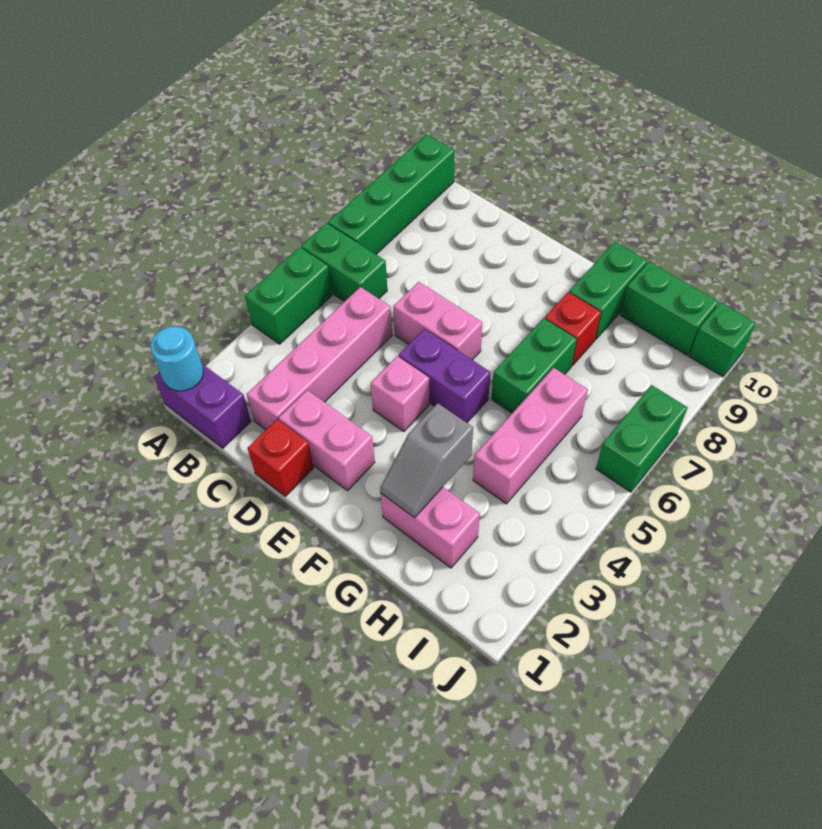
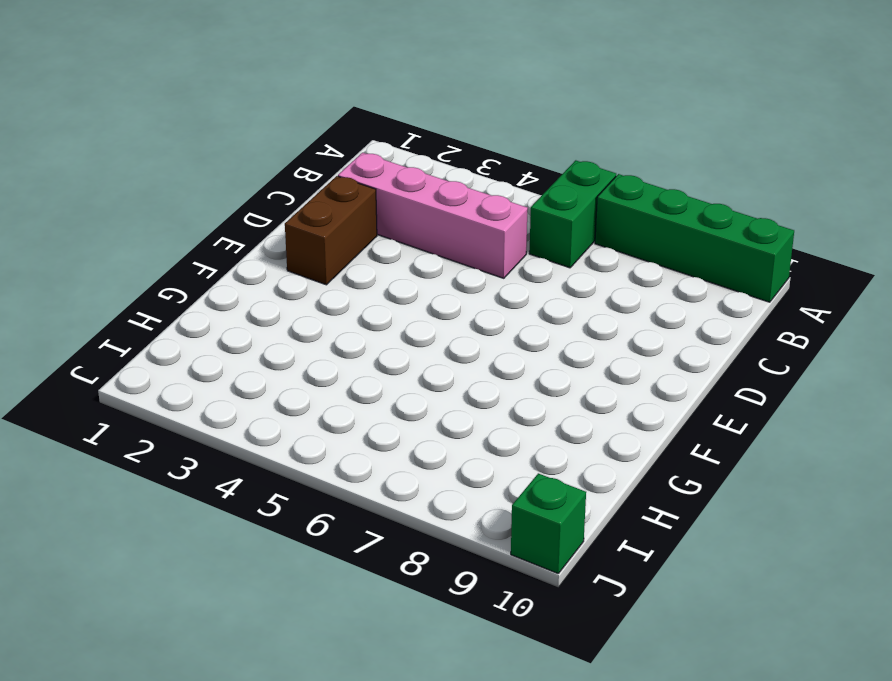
brown brick D2:E2 level 1 -> pink brick D2:E2 level 1
none -> purple brick A1:B1 level 1
none -> green brick A4:A5 level 1
none -> red brick D1 level 1

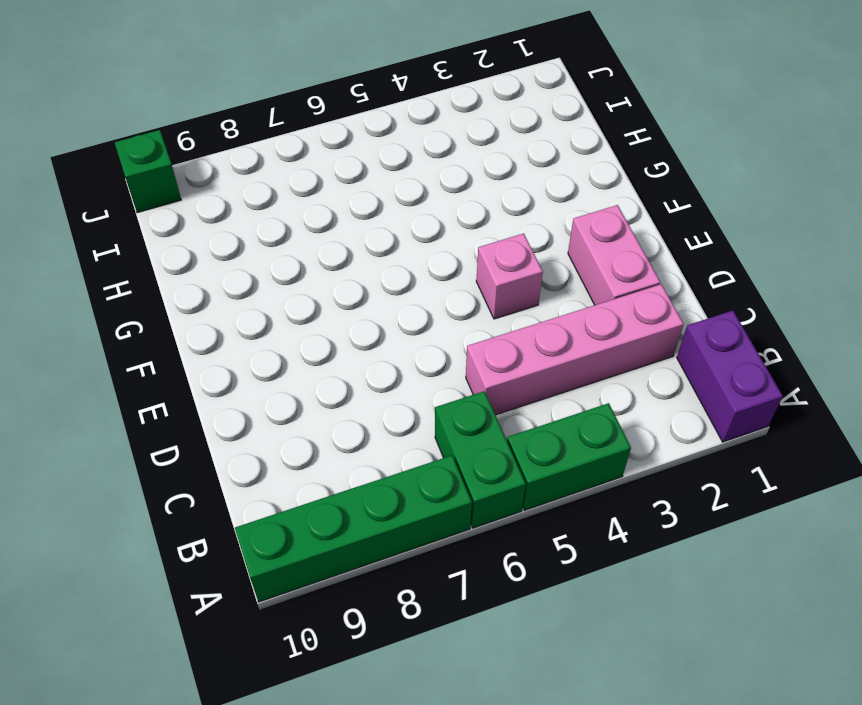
none -> red brick D1 level 1
none -> pink brick D6:E6 level 1
none -> purple brick E5:F5 level 1

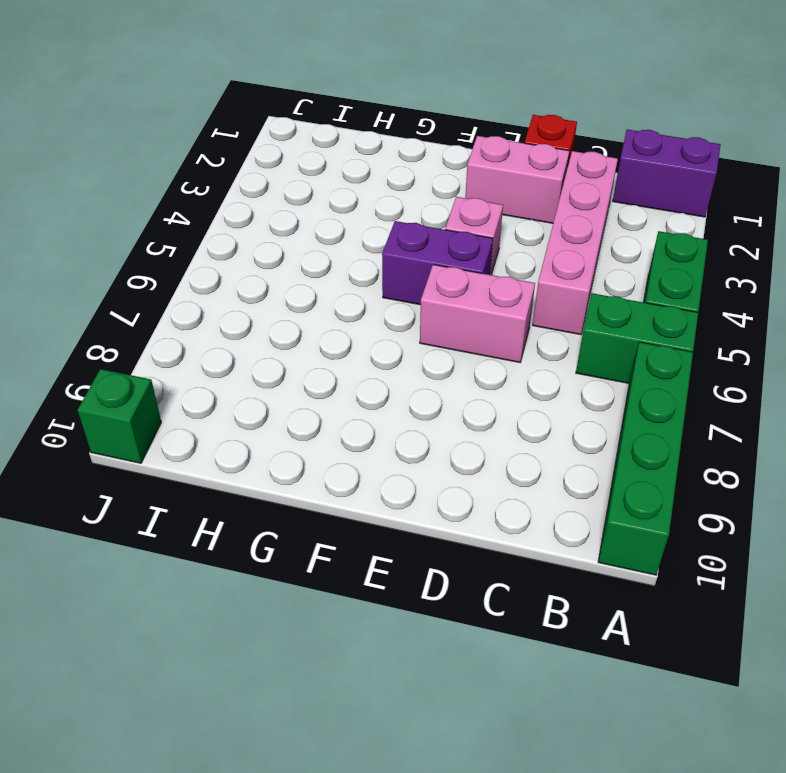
none -> pink brick G2:H2 level 1
none -> green brick G6:G7 level 1
none -> red brick G8 level 1

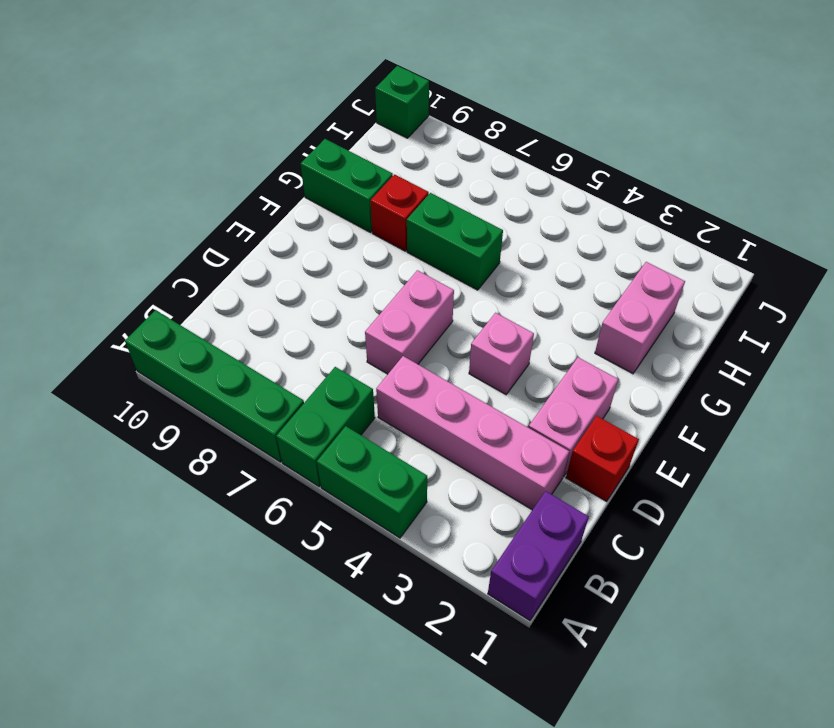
none -> purple brick E5:F5 level 1
none -> pink brick H4:H6 level 1
none -> green brick H10:I10 level 1

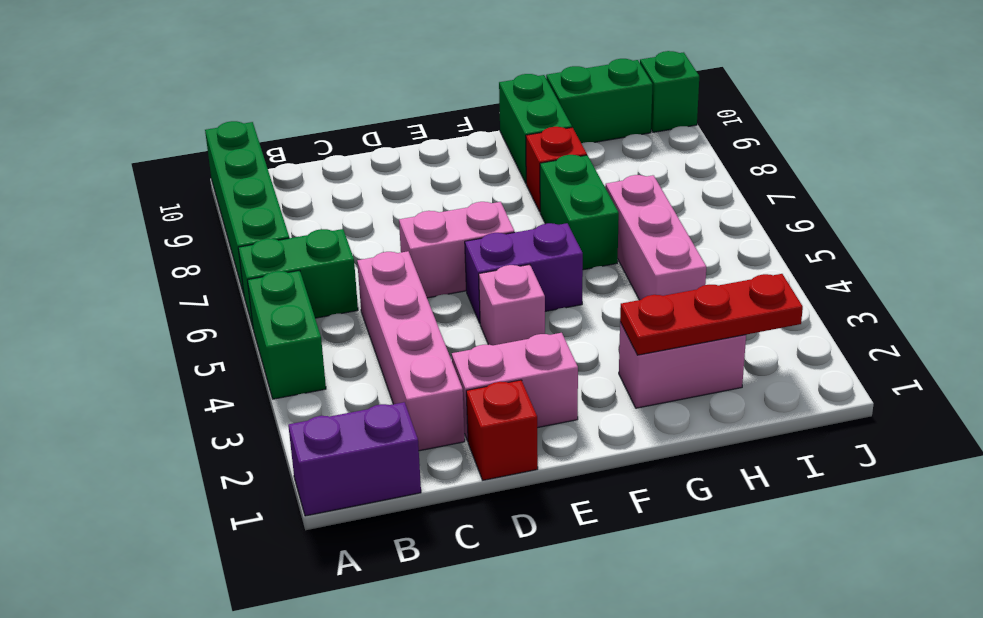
red plate G2:I2 level 2 -> grey slope G2:G3 level 2 top 3
none -> green brick J6:J7 level 1
none -> cyan round brick A1 level 2

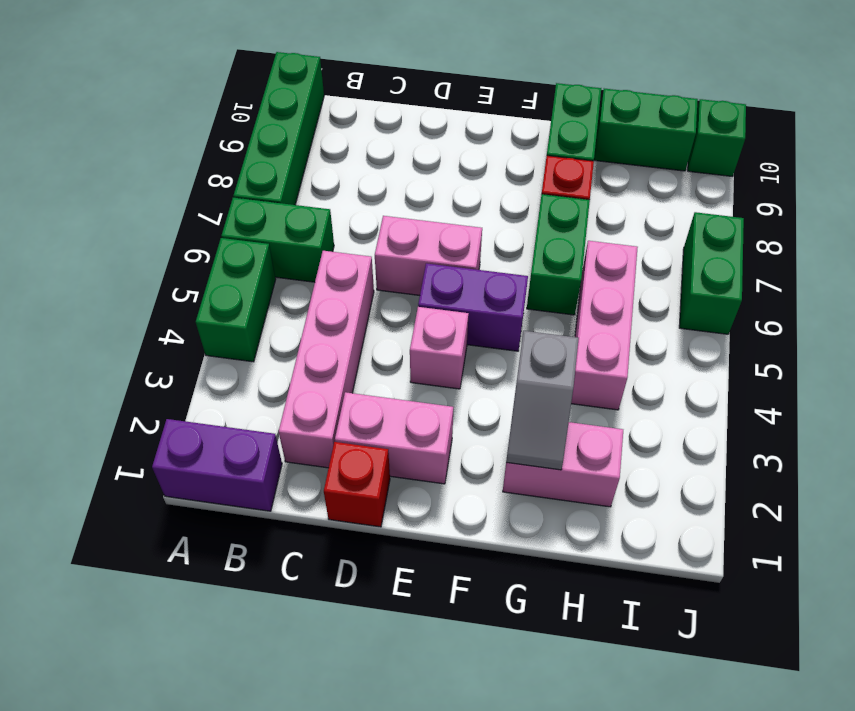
none -> cyan round brick A1 level 2

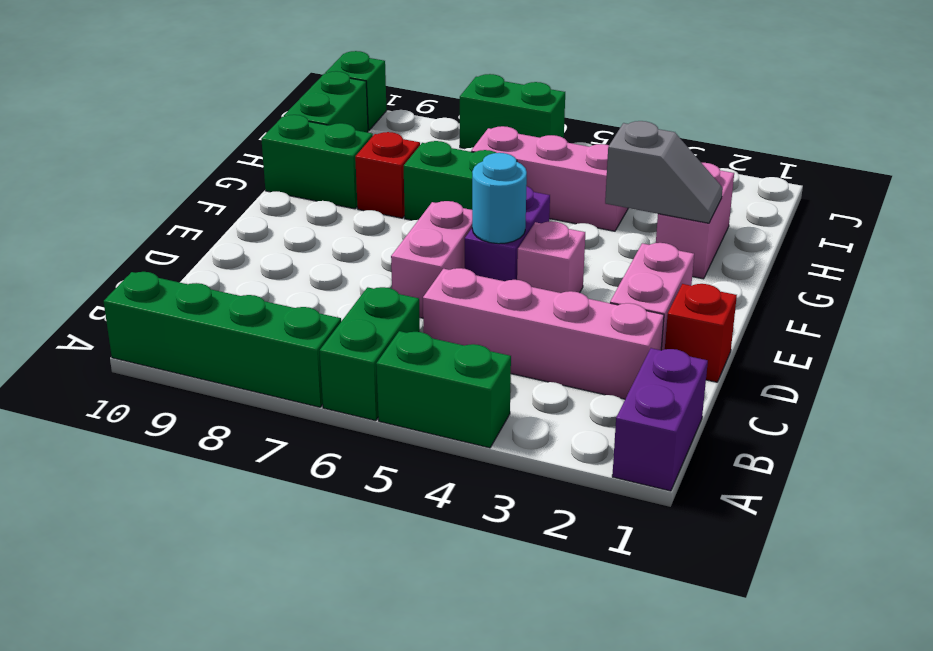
cyan round brick E5 level 2 -> cyan round brick A1 level 2

